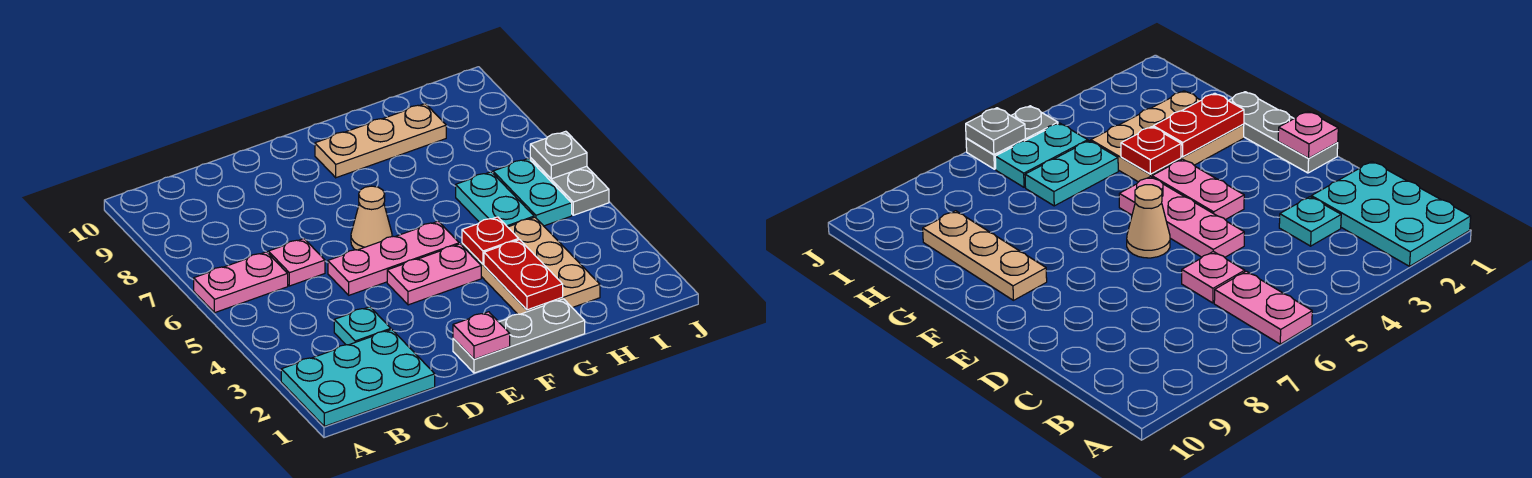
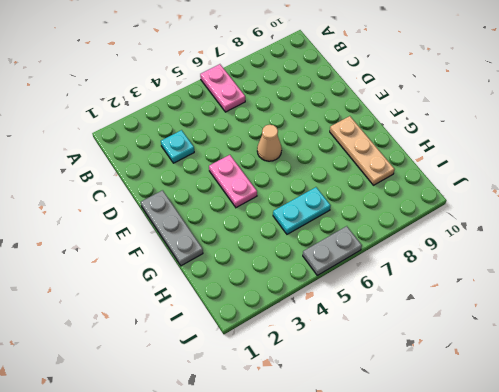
none -> cyan plate A1:C2 level 1
none -> pink plate C6 level 1
none -> pink plate D5:F5 level 1

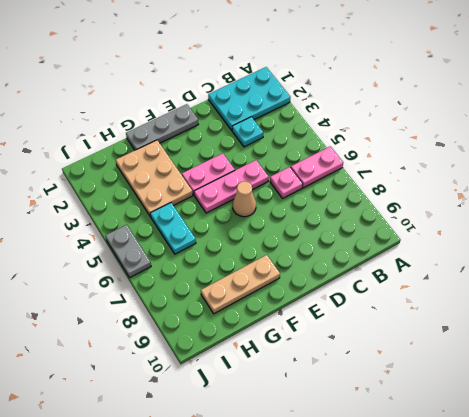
none -> cyan plate I5:I6 level 1
none -> pink plate E1 level 2
none -> red plate G2:G3 level 2

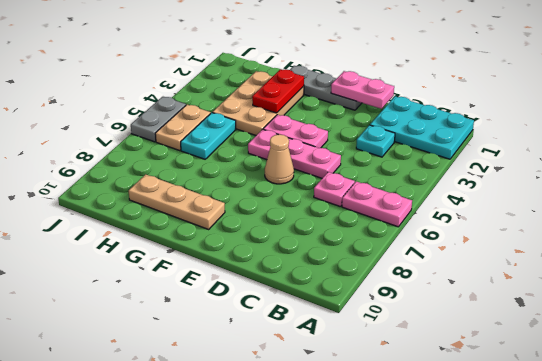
pink plate D1:E1 level 2 -> pink plate E1 level 2
tan plate I5:I6 level 1 -> cyan plate I5:I6 level 1
none -> red plate G4 level 2
none -> grey plate J6 level 2

